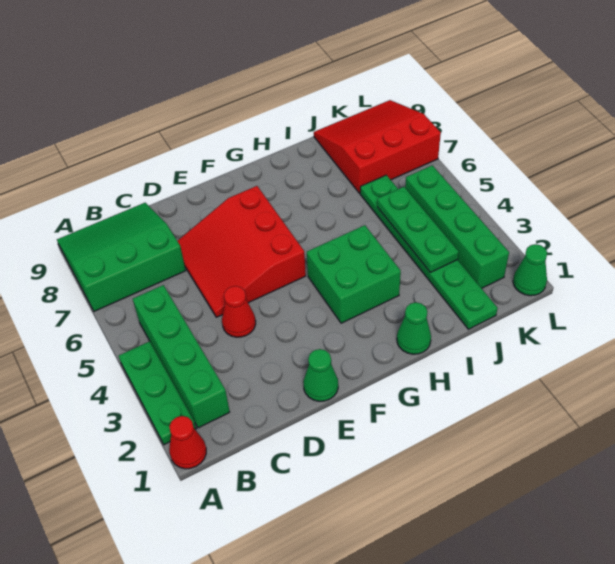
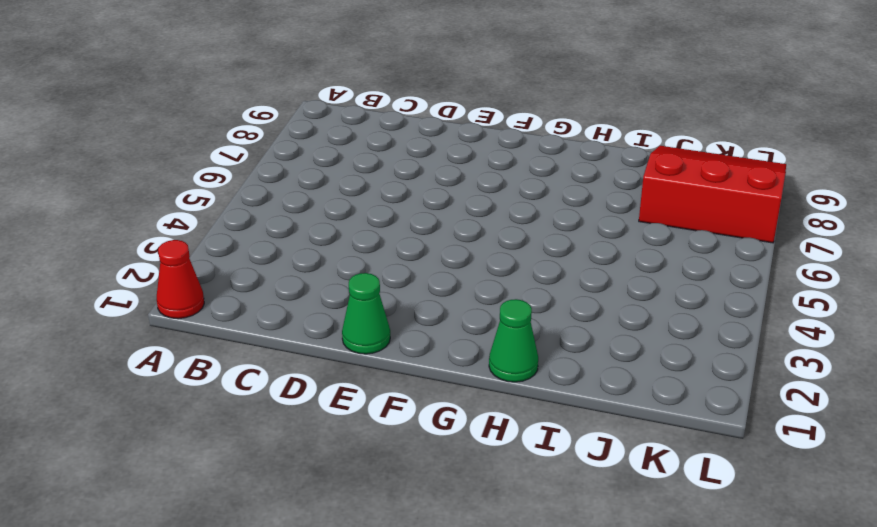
none -> green plate A2:A4 level 1
none -> green slope A7:C9 level 1 top 7
none -> green brick B2:B5 level 1

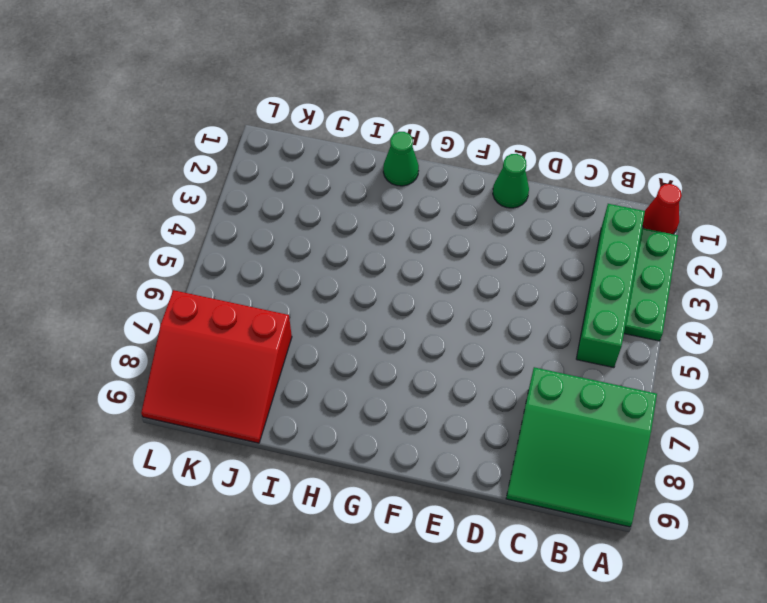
none -> red cone D4 level 1
none -> red slope D5:F7 level 1 top F
none -> green brick G3:H4 level 1

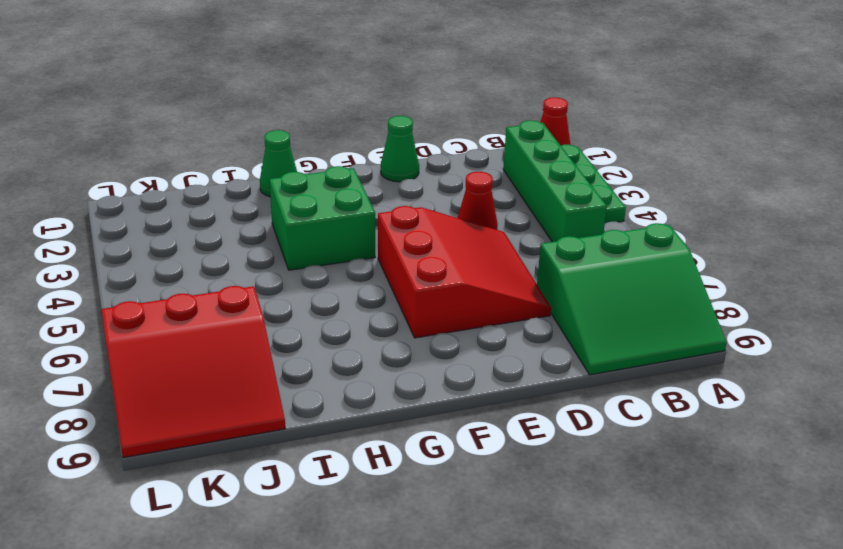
none -> green plate J1:J6 level 1
none -> green brick K2:K5 level 1
none -> green cone L1 level 1

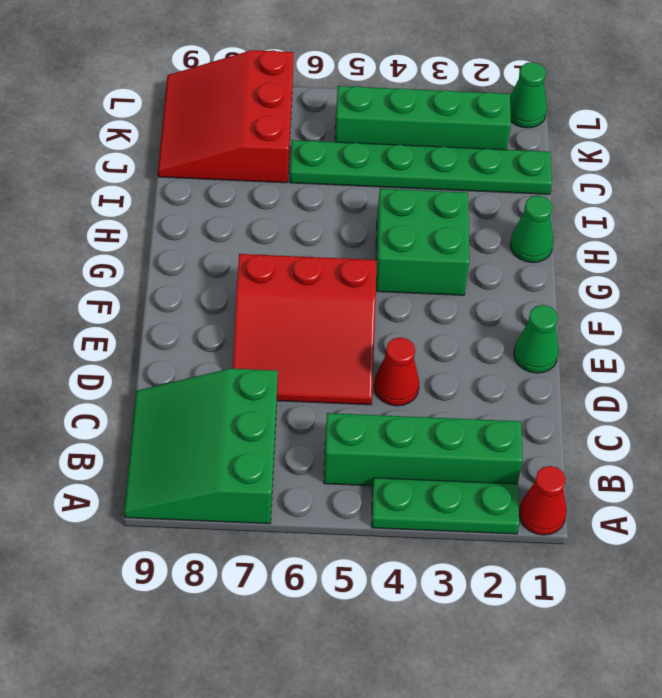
none -> green plate J3:J5 level 2

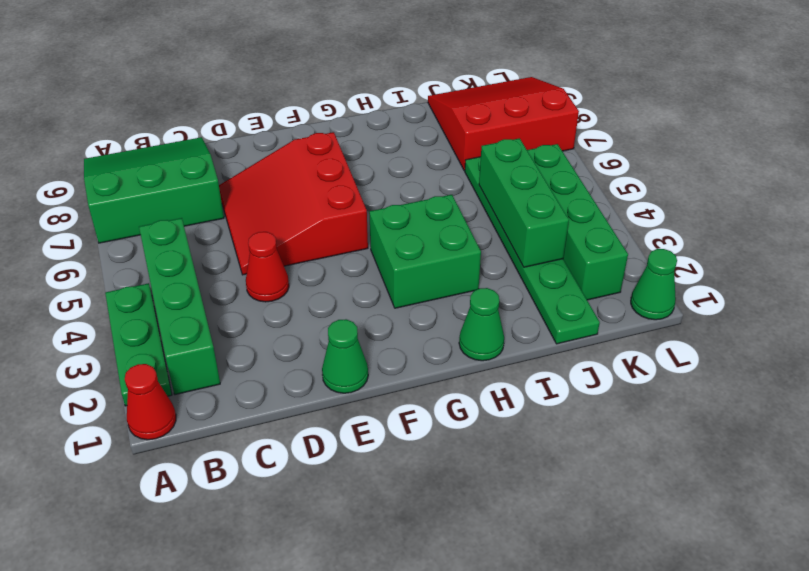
green brick J3:J5 level 2 -> green plate J3:J5 level 2

